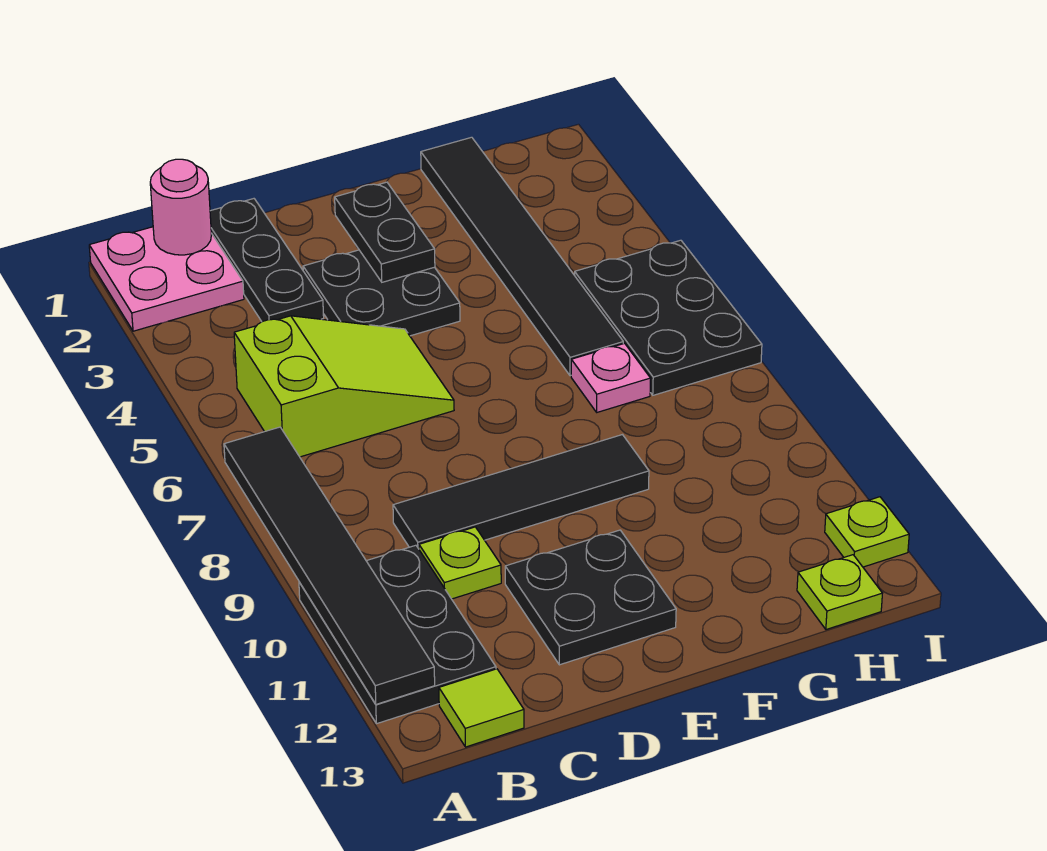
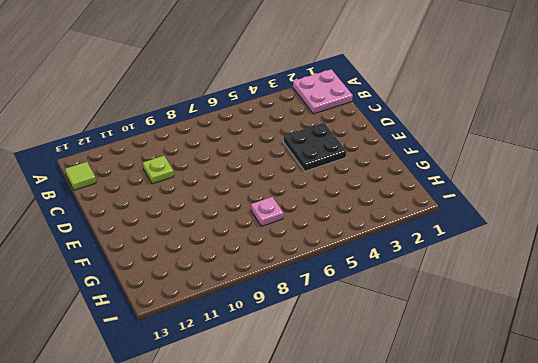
none -> black plate A10:B12 level 1
none -> lime slope B5:D6 level 1 top B
none -> black plate C1:C3 level 1

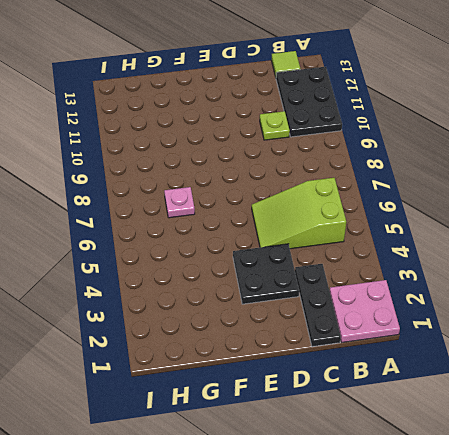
none -> black tile C9:F9 level 1
none -> black plate D11:E12 level 1
none -> black tile G1:G6 level 1

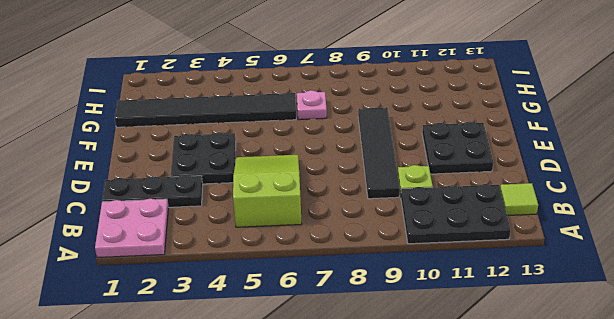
none -> black plate H5:I7 level 1
none -> lime plate H13 level 1
none -> lime plate I12 level 1

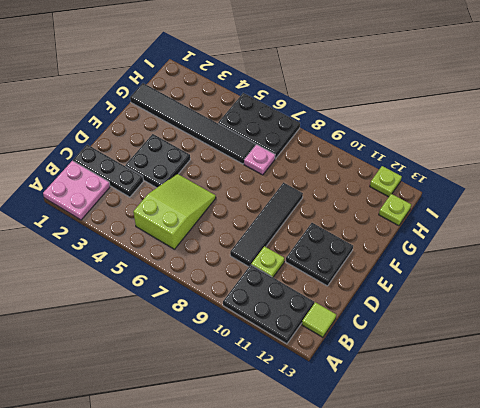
none -> black tile A7:A12 level 2
none -> pink round brick B1 level 2
none -> black plate E2:E3 level 2

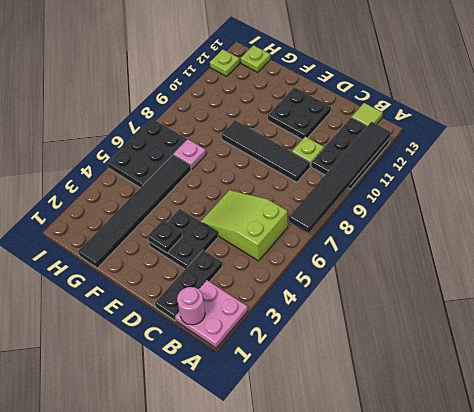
black plate E3 level 2 -> black plate E2:E3 level 2

